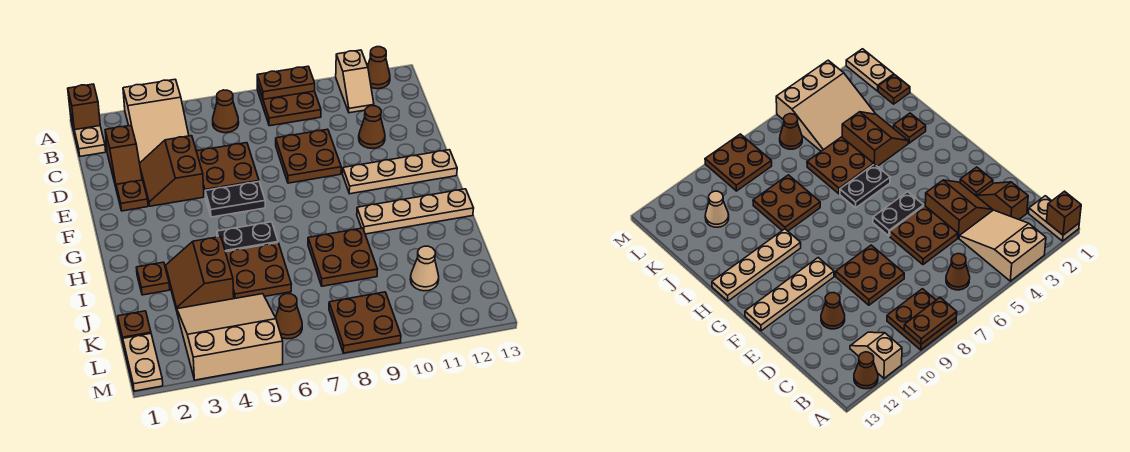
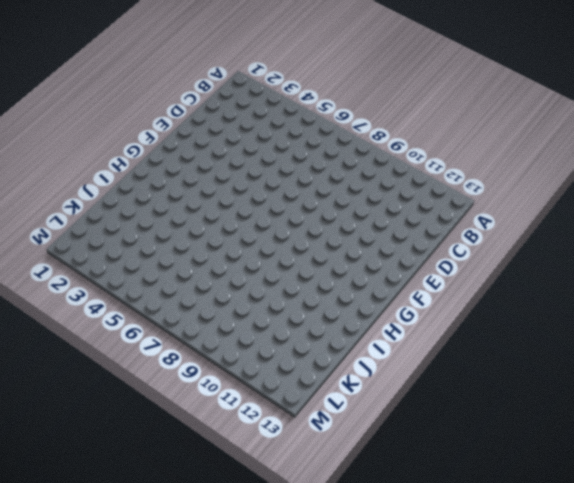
none -> tan plate A1:B1 level 1
none -> tan slope A3:C4 level 1 top A
none -> brown plate A8:B9 level 1

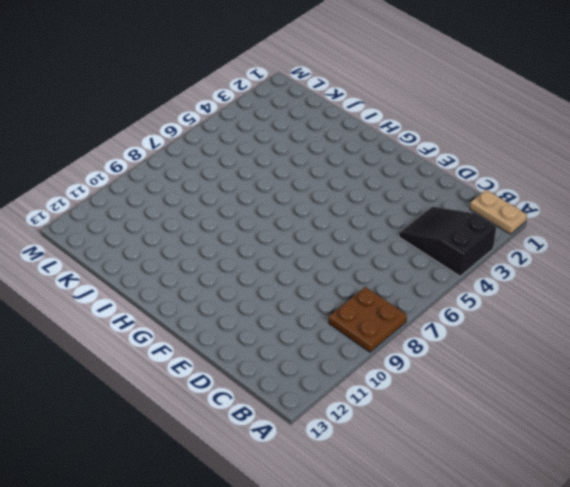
black slope A3:C4 level 1 top A -> tan slope A3:C4 level 1 top A
none -> tan slope A11:B11 level 1 top A
none -> brown cone A12 level 1
none -> brown cone B6 level 1

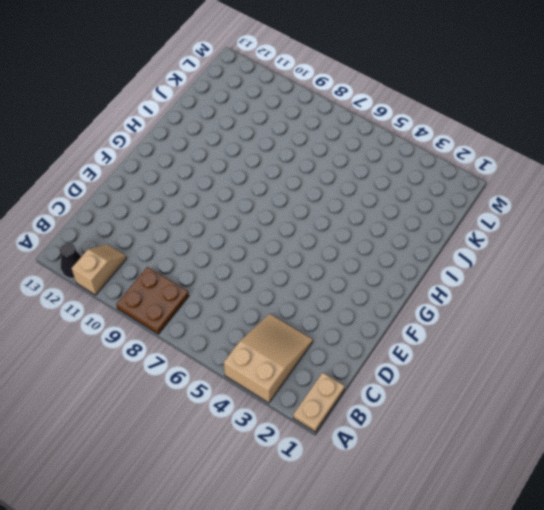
black cone A12 level 1 -> brown cone A12 level 1
none -> brown cone B6 level 1
none -> brown slope C2:D2 level 1 top C
none -> brown slope D3:E4 level 1 top 4

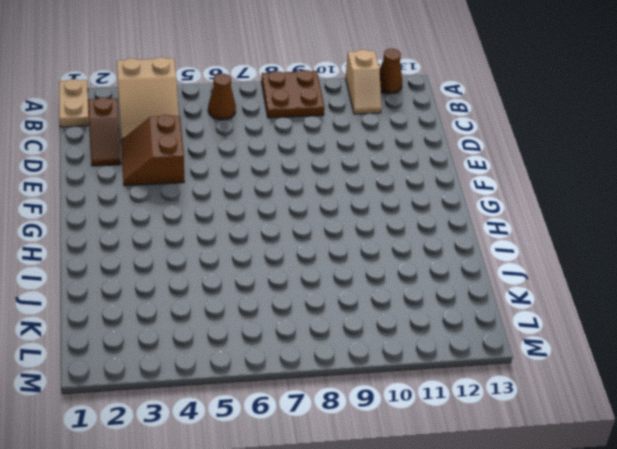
none -> brown plate D5:E6 level 1
none -> brown plate D8:E9 level 1
none -> brown cone D11 level 1

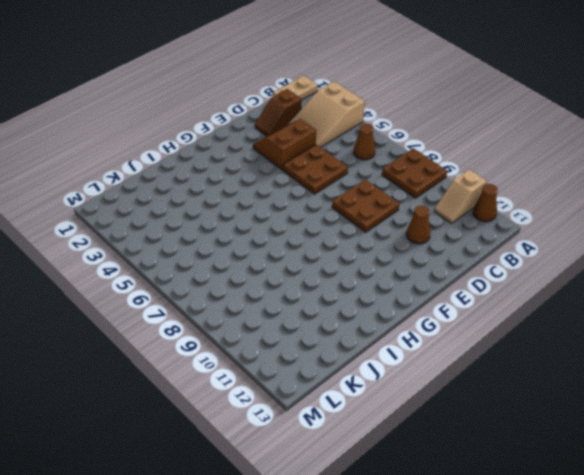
none -> brown plate E2 level 1
none -> black plate F5:F6 level 1
none -> tan plate F10:F13 level 1

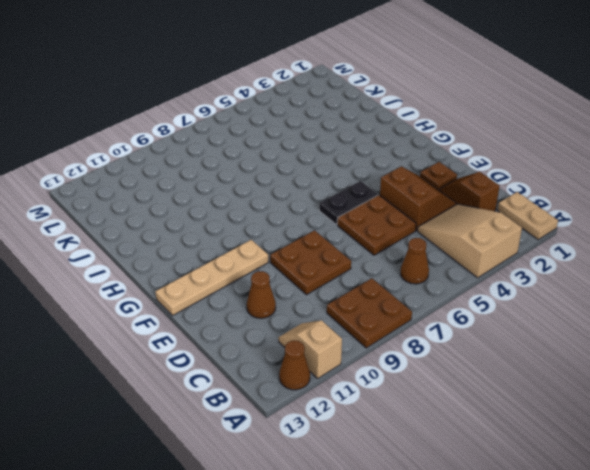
none -> black plate H5:H6 level 1
none -> tan plate H10:H13 level 1
none -> brown plate I2 level 1

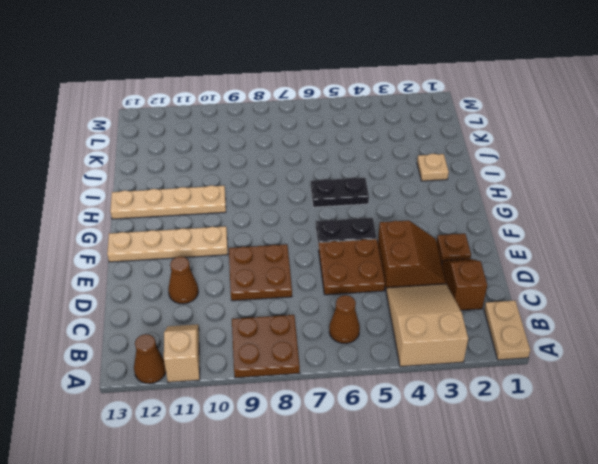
tan plate I2 level 1 -> brown plate I2 level 1
none -> brown slope I3:J4 level 1 top 4
none -> brown plate I5:J6 level 1
none -> brown plate I8:J9 level 1

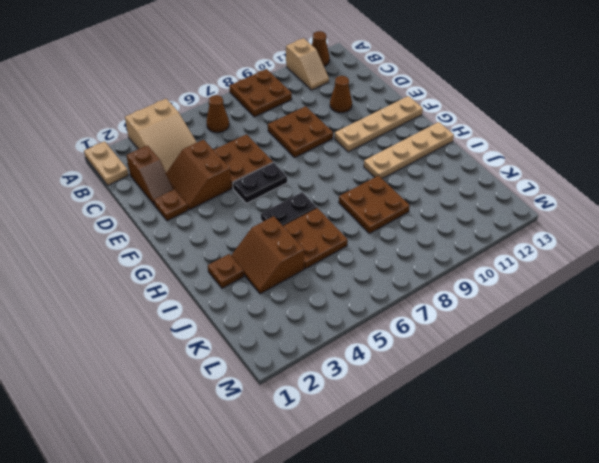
none -> brown plate K1 level 1
none -> tan slope K3:M5 level 1 top M
none -> tan cone K11 level 1

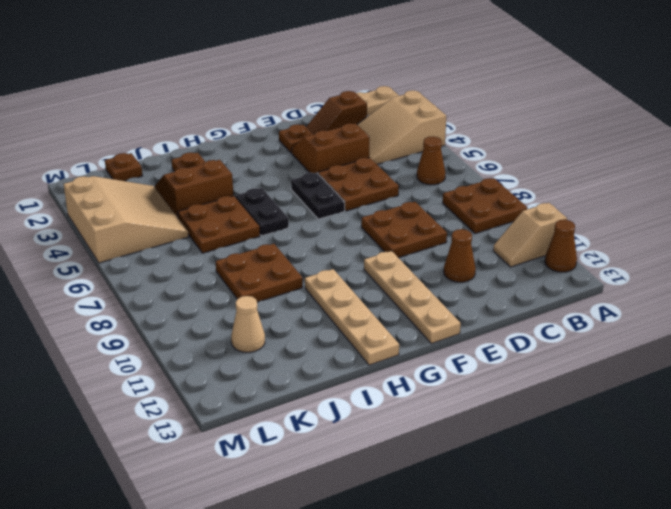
none -> tan plate L1:M1 level 1
none -> brown cone L6 level 1
none -> brown plate L8:M9 level 1

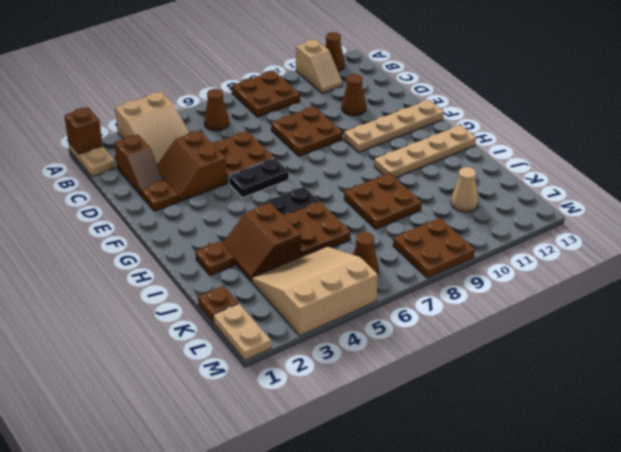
none -> brown plate A8:A9 level 2

